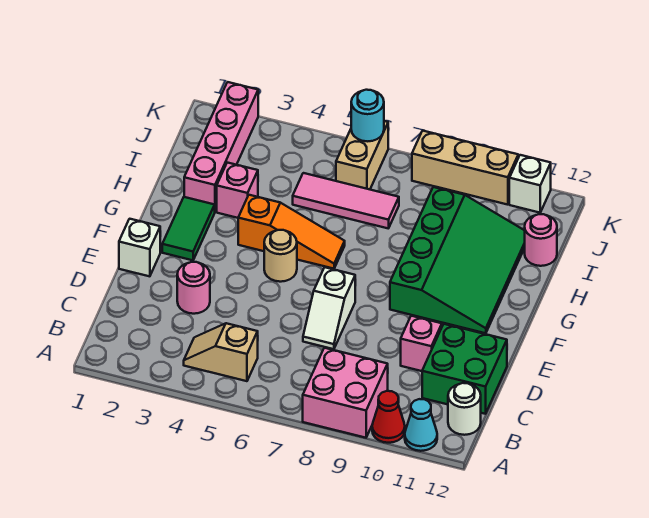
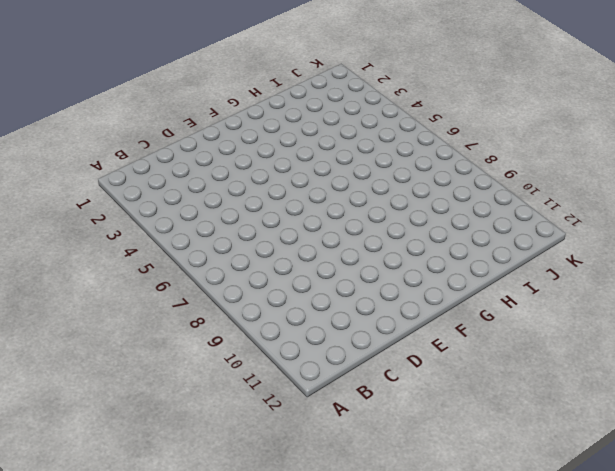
none -> pink brick A8:B9 level 1
none -> red cone A10 level 1
none -> cyan cone A11 level 1

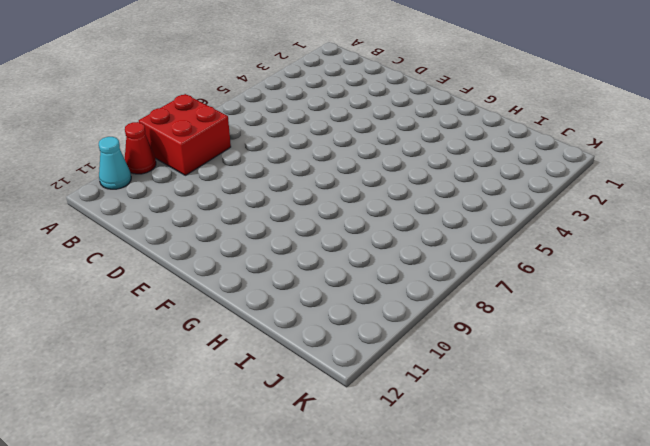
red brick A8:B9 level 1 -> pink brick A8:B9 level 1
none -> tan slope B4:B5 level 1 top 5
none -> white round brick B12 level 1
none -> green brick C11:D12 level 1

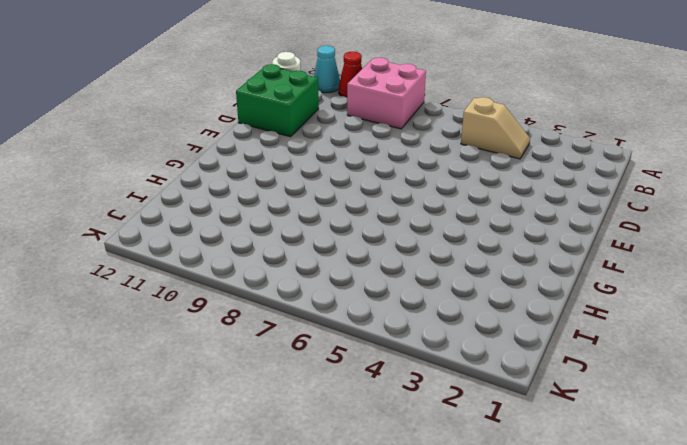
none -> pink round brick D3 level 1
none -> white slope D7:E7 level 1 top E
none -> pink brick D10 level 1

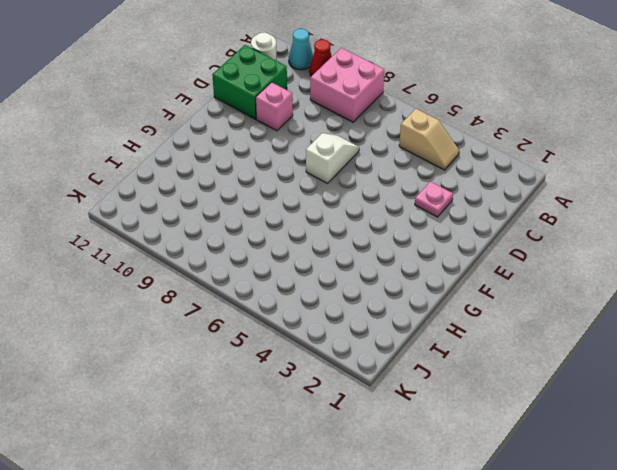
pink plate D3 level 1 -> pink round brick D3 level 1
none -> white brick E1 level 1
none -> green tile F2:G2 level 1
none -> tan round brick F5 level 1

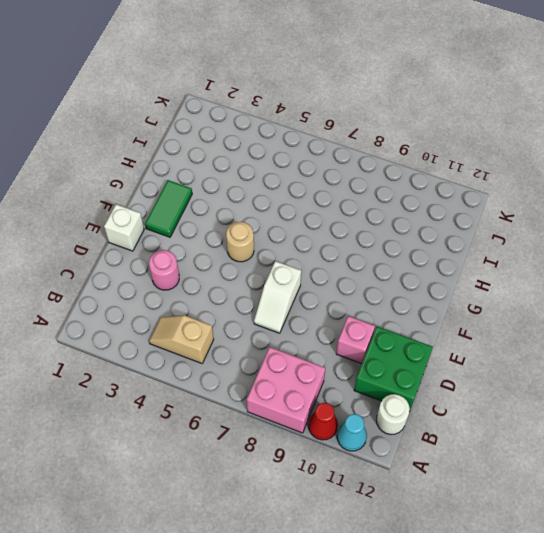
none -> green slope F9:I11 level 1 top 9
none -> orange slope G4:G6 level 1 top 4
none -> pink brick H2:K2 level 1

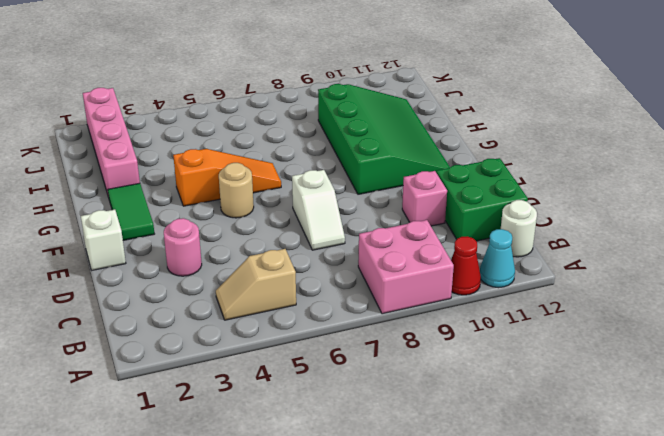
none -> pink brick H3 level 1
none -> pink tile I5:I7 level 1
none -> pink round brick I12 level 1

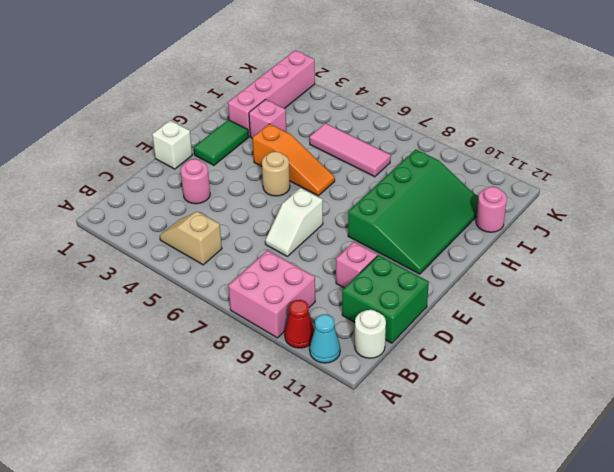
none -> tan brick J6:K6 level 1
none -> tan brick K8:K10 level 1
none -> white brick K11 level 1

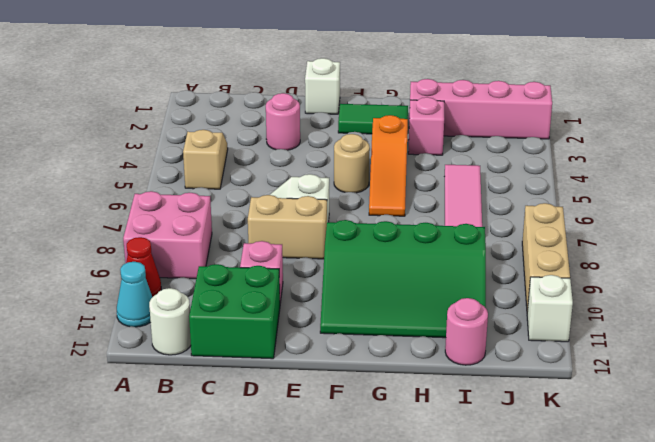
tan brick D8:E8 level 1 -> tan brick J6:K6 level 1
none -> cyan round brick K6 level 2

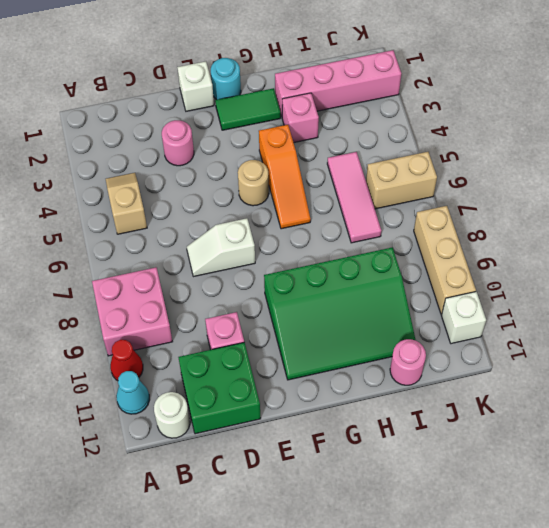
cyan round brick F1 level 1 -> cyan round brick K6 level 2

